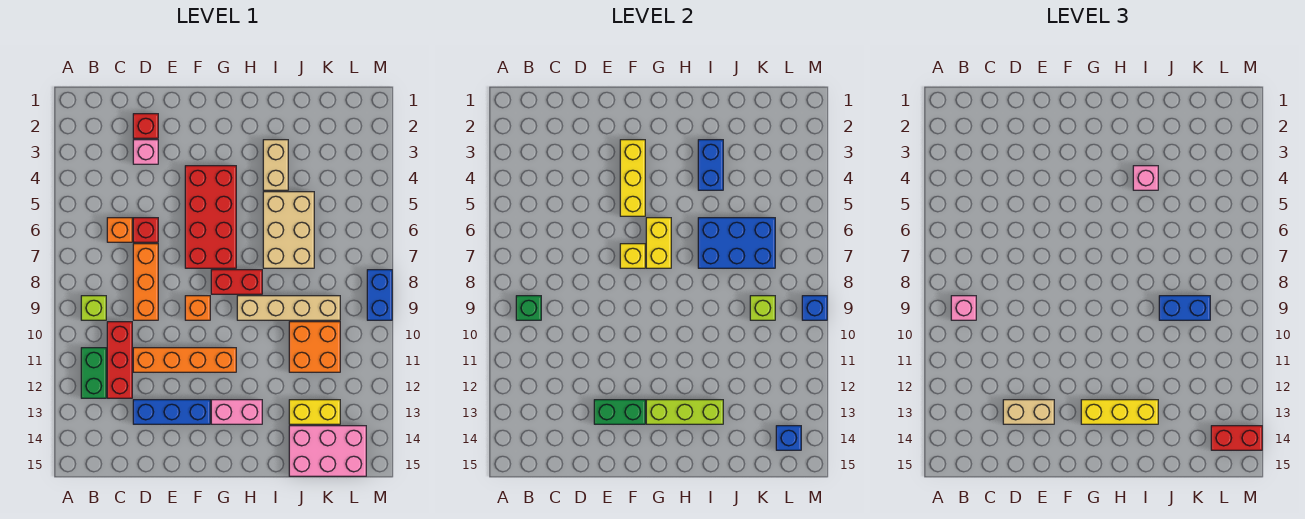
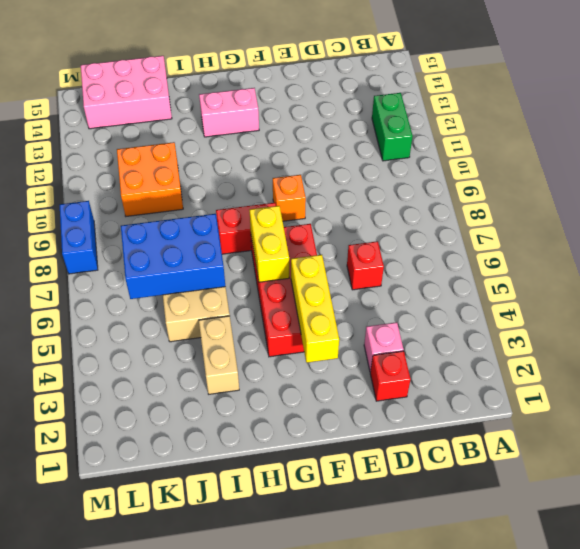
none -> lime brick B9 level 1
none -> orange brick C6 level 1
none -> red brick C10:C12 level 1
none -> orange brick D7:D9 level 1

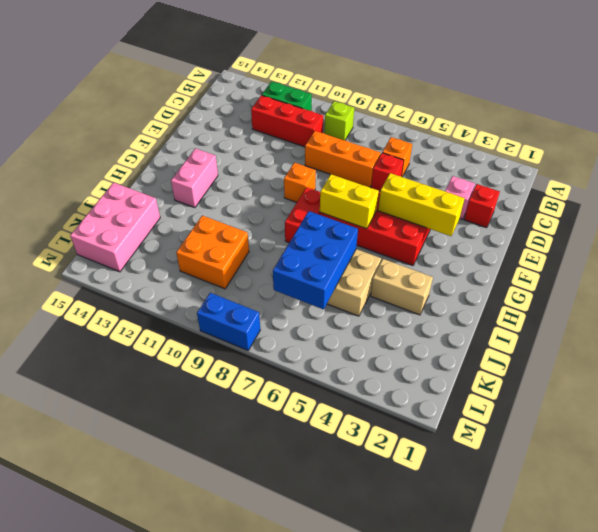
none -> orange brick D11:G11 level 1
none -> blue brick D13:F13 level 1
none -> tan brick H9:K9 level 1
none -> yellow brick J13:K13 level 1

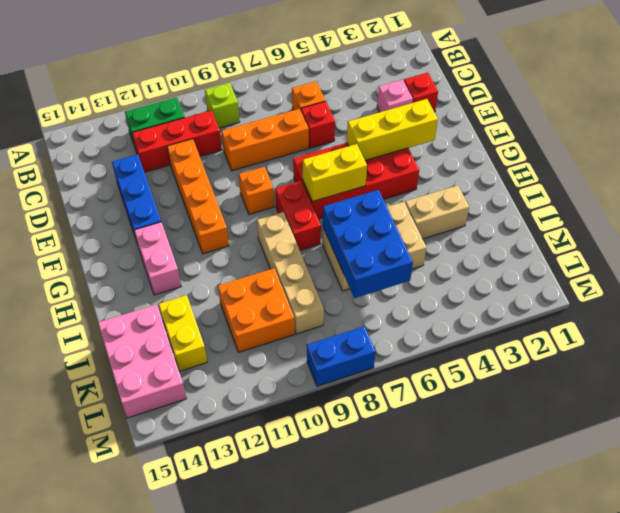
none -> green brick B9 level 2
none -> green brick E13:F13 level 2
none -> yellow brick F7 level 2
none -> lime brick G13:I13 level 2

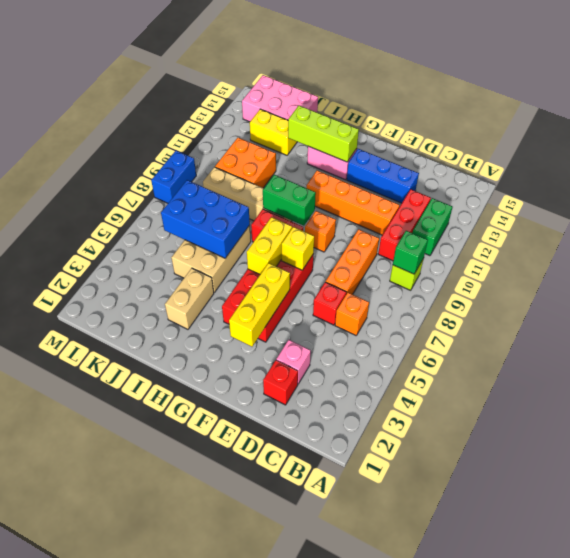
green brick G9:H9 level 2 -> green brick E13:F13 level 2
none -> blue brick I3:I4 level 2
none -> lime brick K9 level 2
none -> blue brick L14 level 2
none -> blue brick M9 level 2

